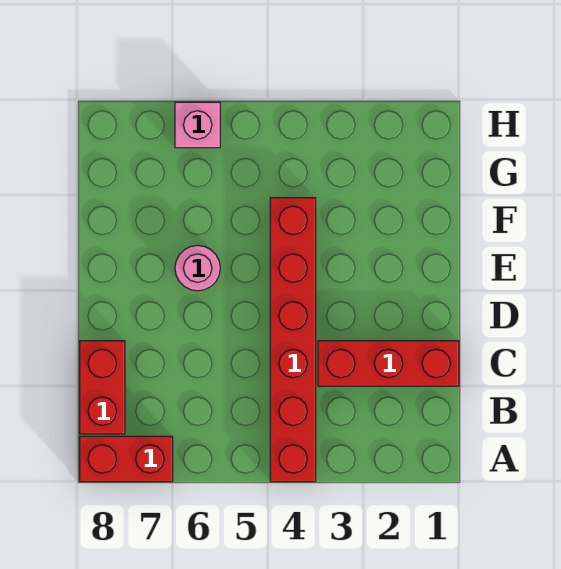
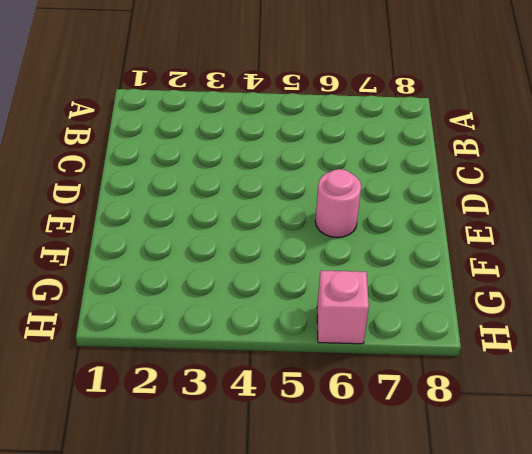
none -> red brick A4:F4 level 1
none -> red brick A7:A8 level 1

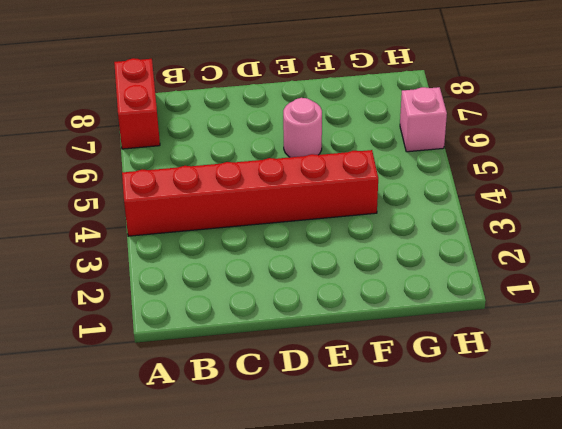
none -> red brick B8:C8 level 1
none -> red brick C1:C3 level 1

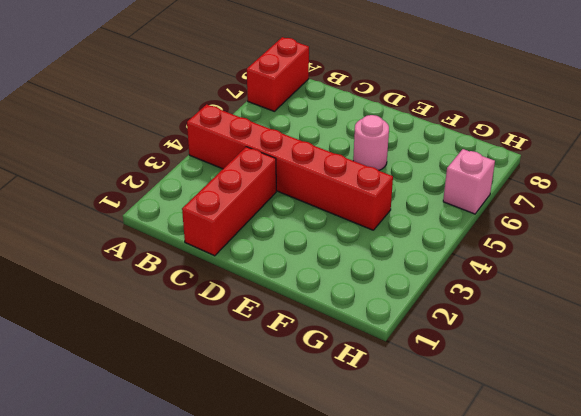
none -> red brick B8:C8 level 1

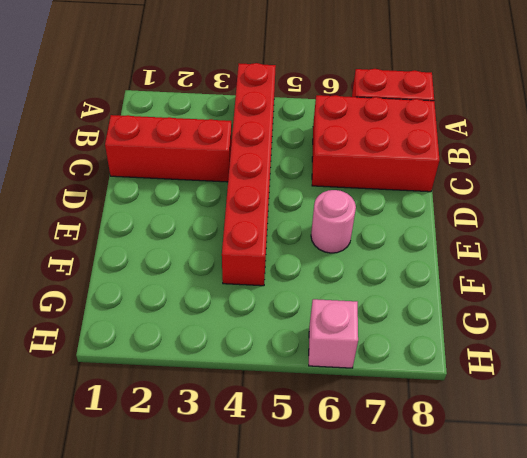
red brick B6:C8 level 1 -> red brick B8:C8 level 1

